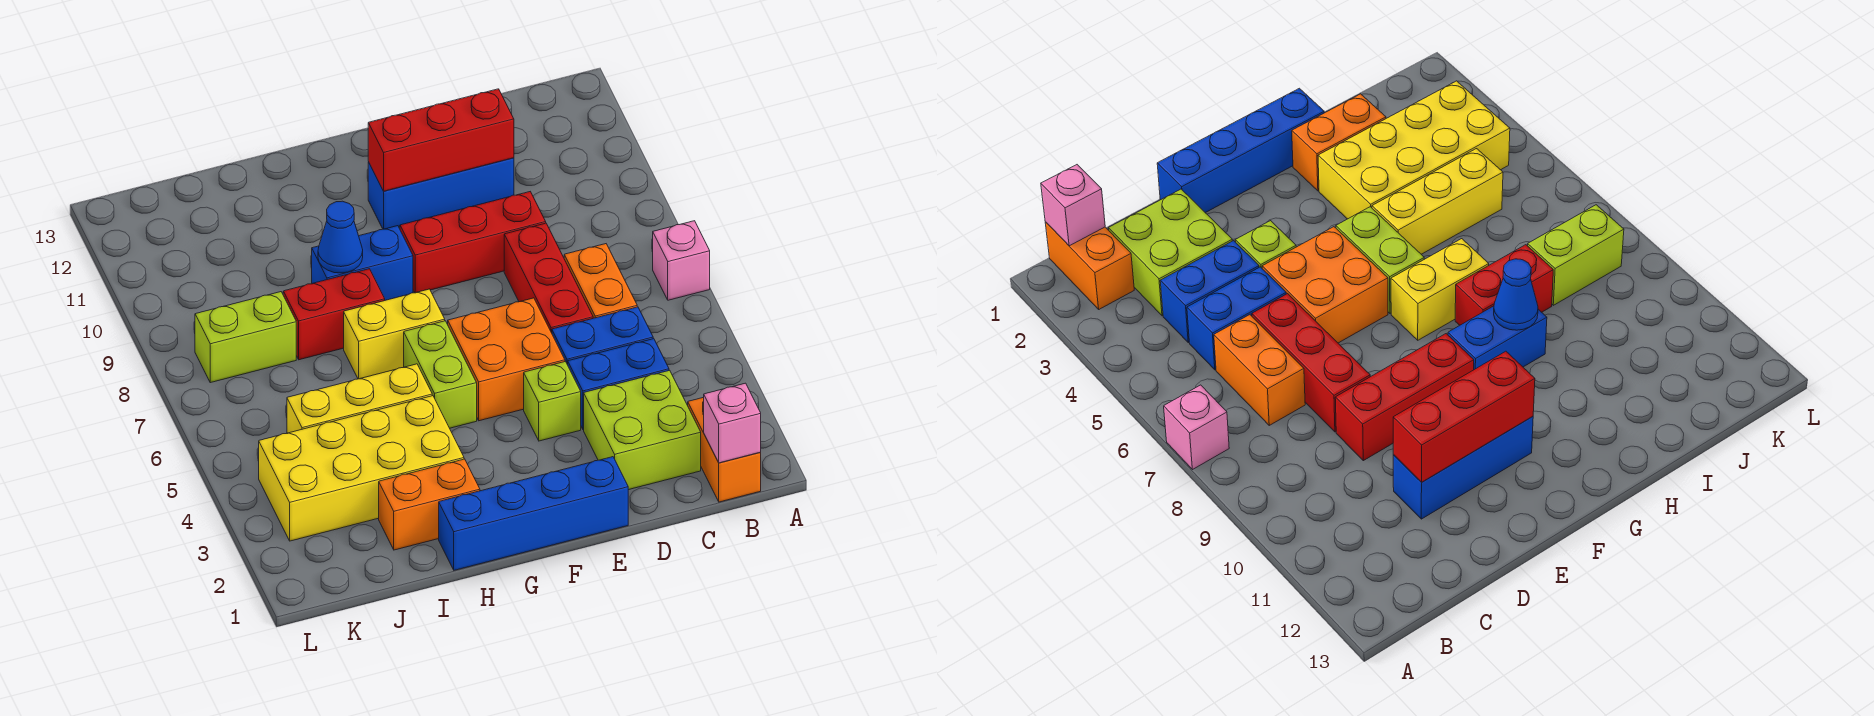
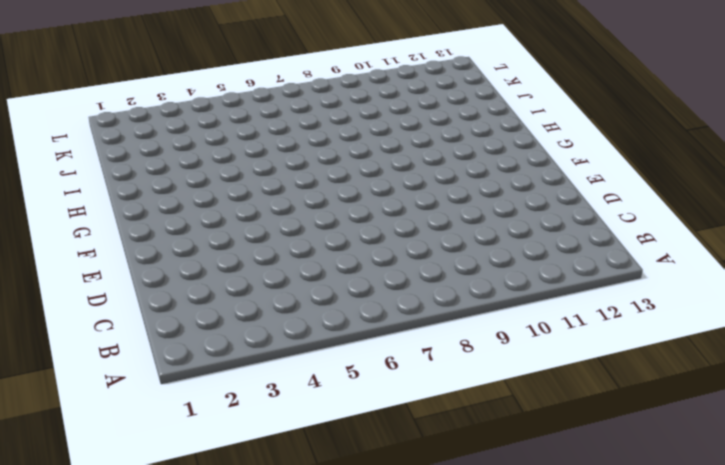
none -> pink brick A7 level 1
none -> orange brick B1:B2 level 1
none -> lime brick C2:D3 level 1

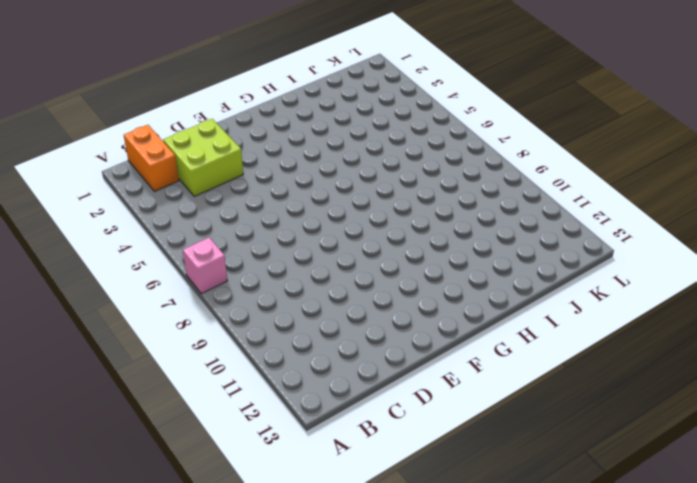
none -> blue brick C4:D4 level 1
none -> blue brick C5:D5 level 1
none -> orange brick C6:C7 level 1

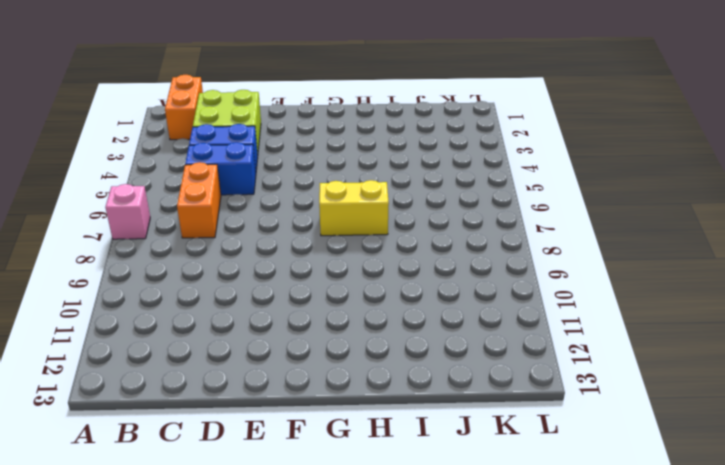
none -> red brick D6:D8 level 1
none -> red brick D9:F9 level 1
none -> blue brick D11:F11 level 1

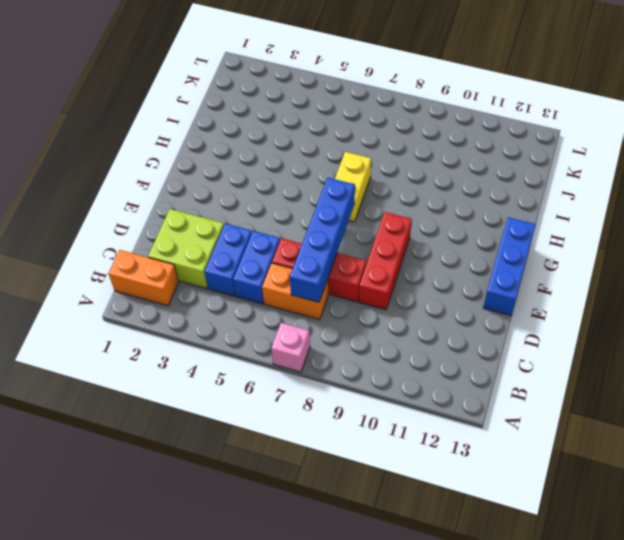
blue brick C7:F7 level 2 -> blue brick E1:H1 level 1
blue brick E13:G13 level 1 -> blue brick D11:F11 level 1
none -> lime brick E4 level 1
none -> orange brick E5:F6 level 1
none -> lime brick G5:G6 level 1

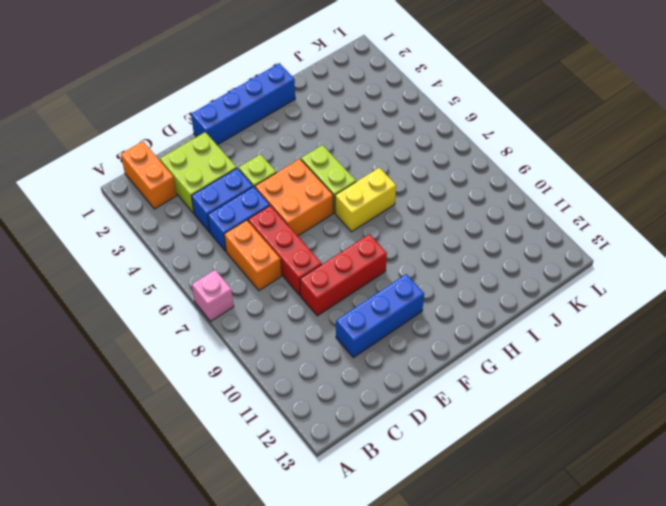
none -> blue brick G9:H9 level 1
none -> orange brick H2:I2 level 1
none -> yellow brick H3:K4 level 1

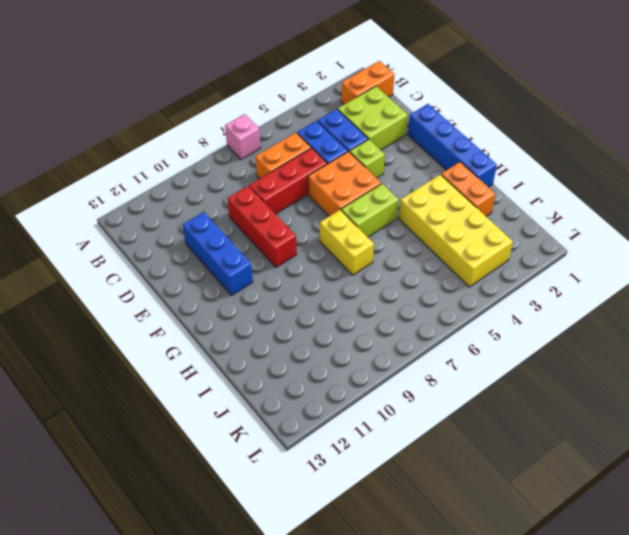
none -> blue brick G9:H9 level 1
none -> yellow brick H5:J5 level 1
none -> red brick H8:I8 level 1

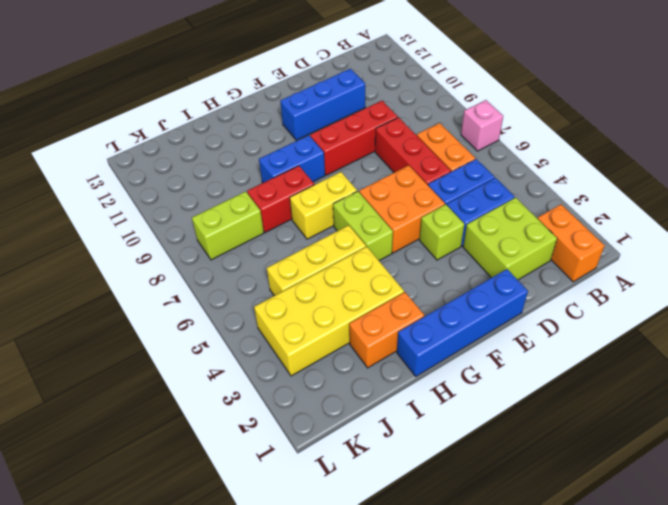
none -> pink brick B1 level 2
none -> red brick D11:F11 level 2
none -> blue cone H9 level 2

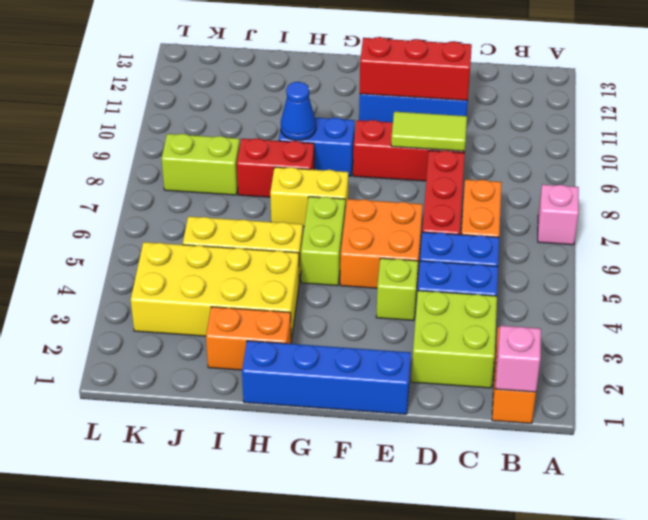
lime tile D9:E9 level 2 -> none

